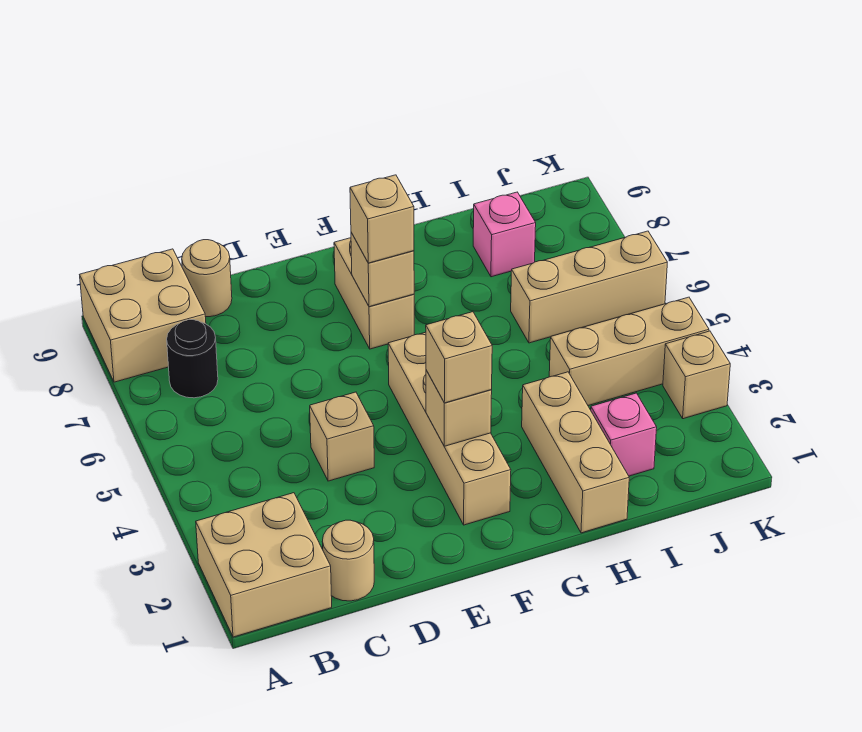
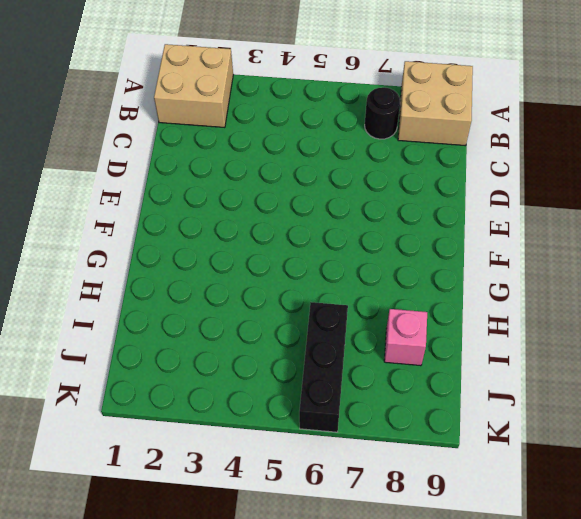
black brick I6:K6 level 1 -> tan brick I6:K6 level 1
none -> tan round brick C1 level 1
none -> tan round brick C9 level 1
none -> tan brick D4 level 1

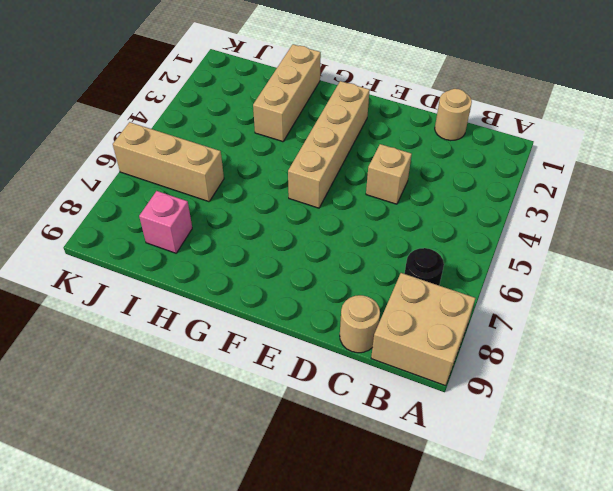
none -> tan brick A1:B2 level 1
none -> tan brick F7:F8 level 1
none -> pink brick I2 level 1

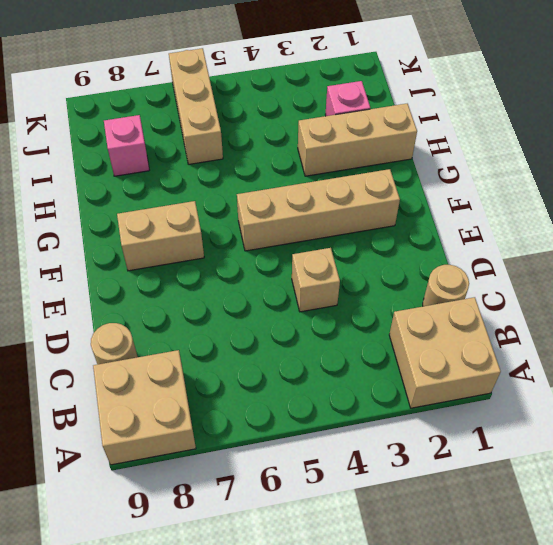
none -> black round brick B7 level 1
none -> tan brick I4:K4 level 1
none -> tan brick K3 level 1

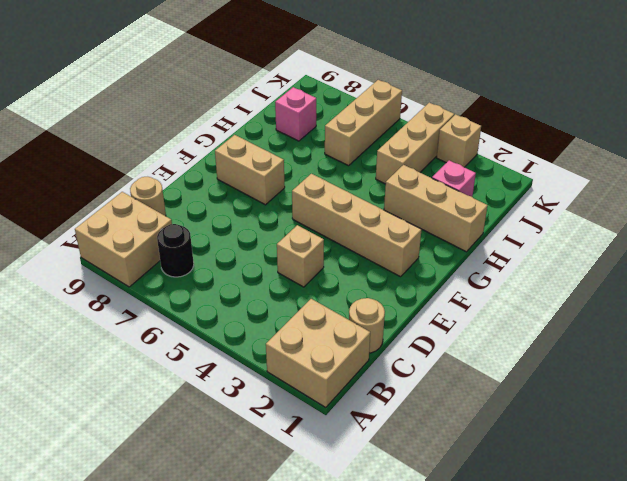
none -> tan brick F3 level 2
none -> tan brick F7 level 2
none -> tan brick F3 level 3

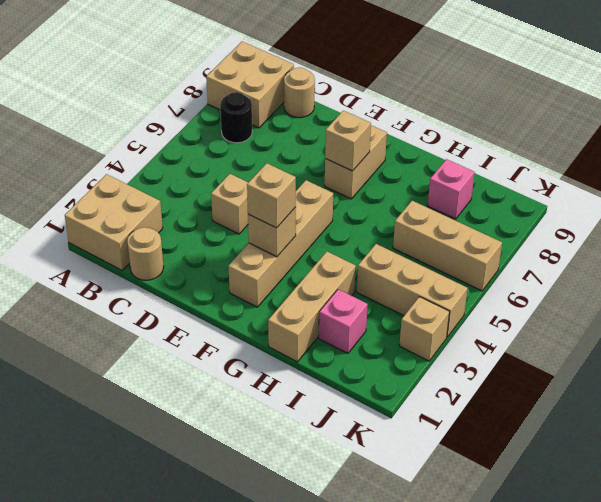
none -> tan brick F7 level 3

